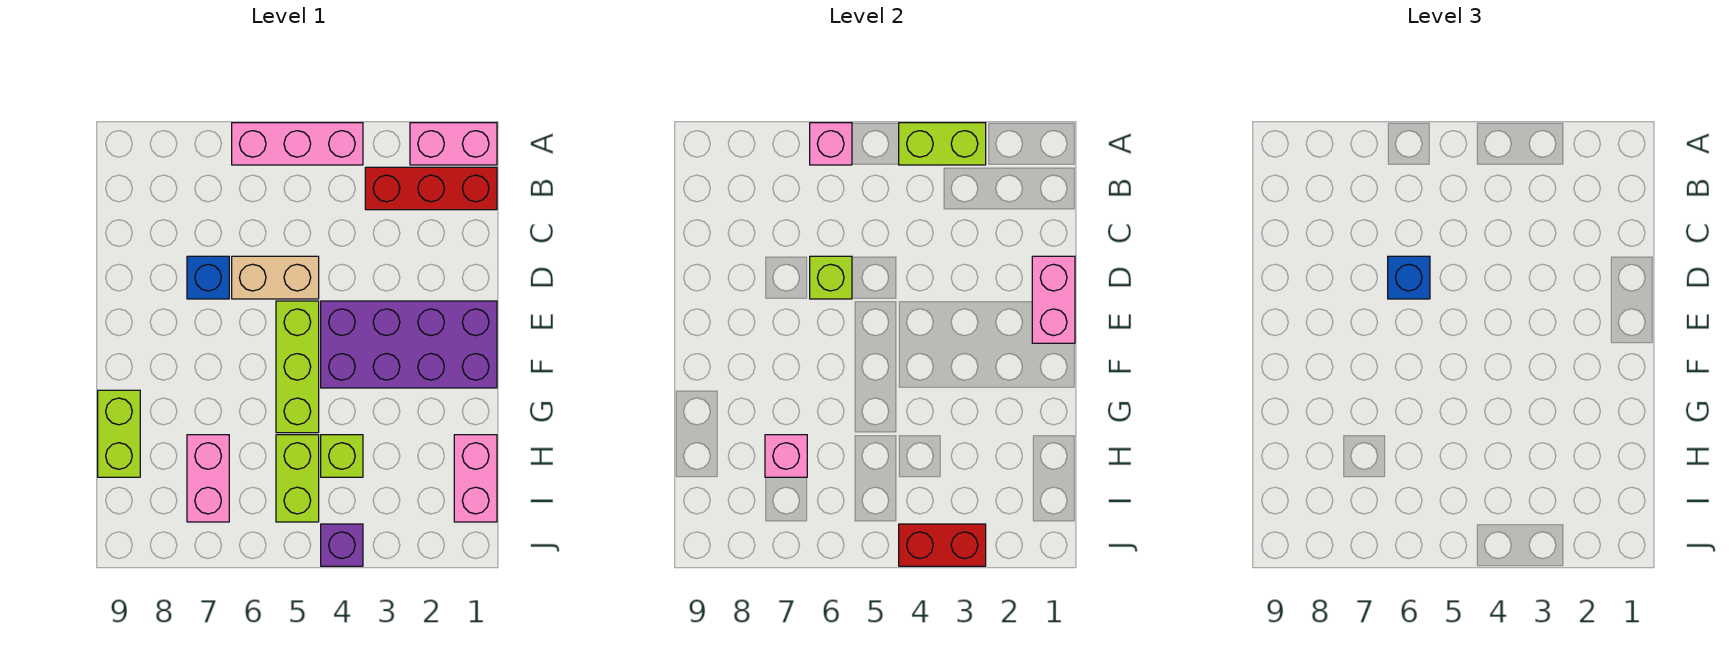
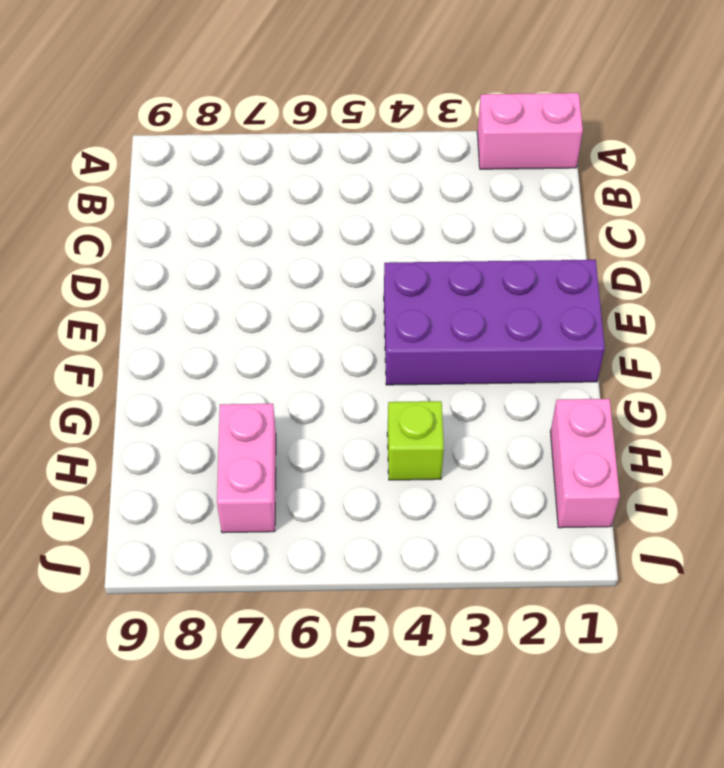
none -> pink brick A4:A6 level 1
none -> red brick B1:B3 level 1
none -> tan brick D5:D6 level 1

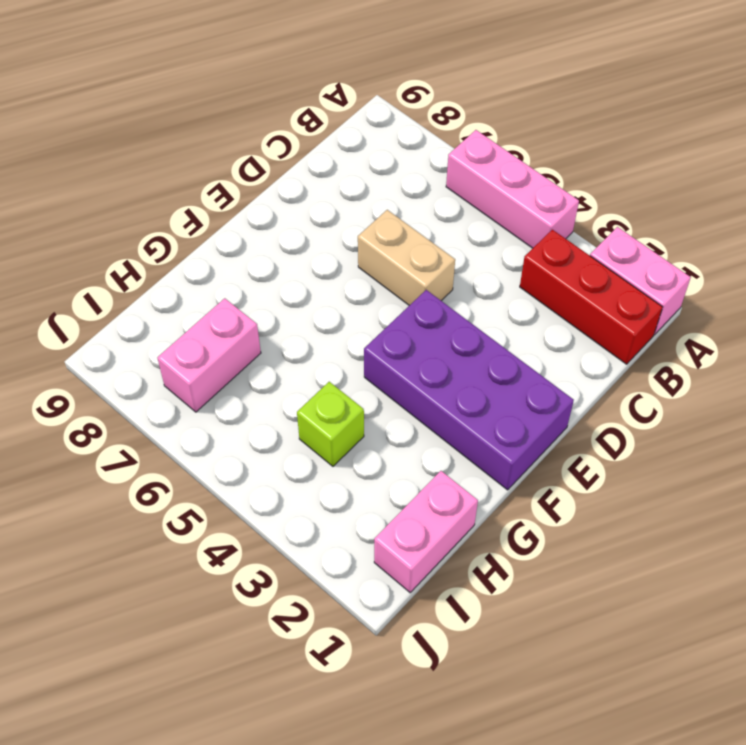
none -> blue brick D7 level 1
none -> lime brick E5:G5 level 1
none -> lime brick G9:H9 level 1

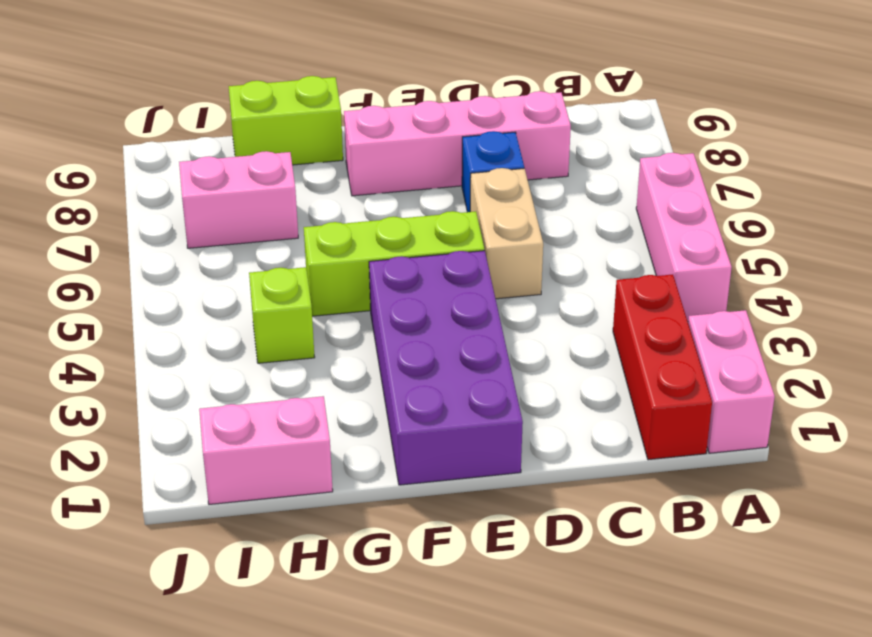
pink brick C8:F8 level 1 -> none
none -> lime brick H5:I5 level 1
none -> purple brick J4 level 1
none -> lime brick A3:A4 level 2

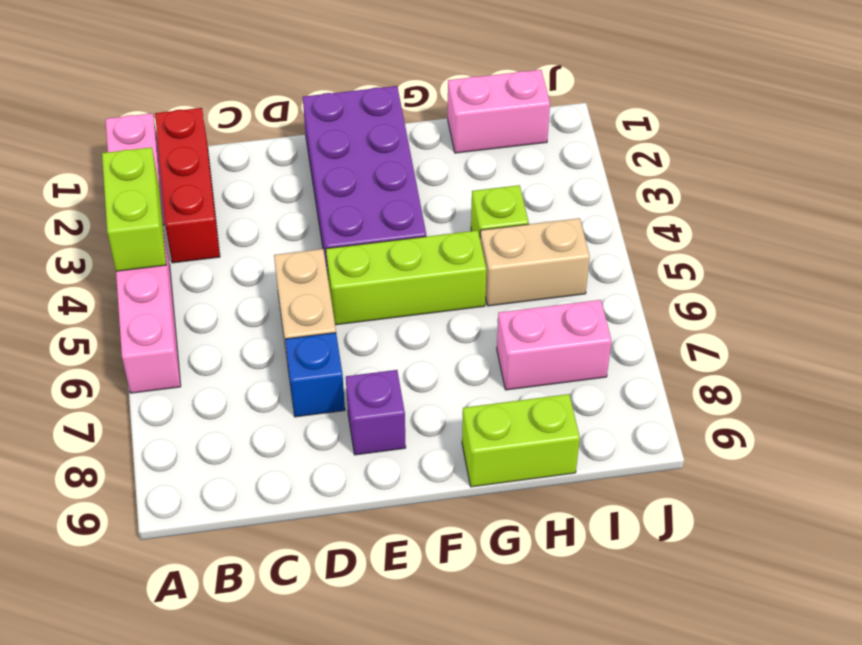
purple brick E8 level 1 -> purple brick J4 level 1
tan brick H5:I5 level 1 -> lime brick H5:I5 level 1
none -> pink brick A6 level 2
none -> pink brick D1:E1 level 2
none -> lime brick D6 level 2

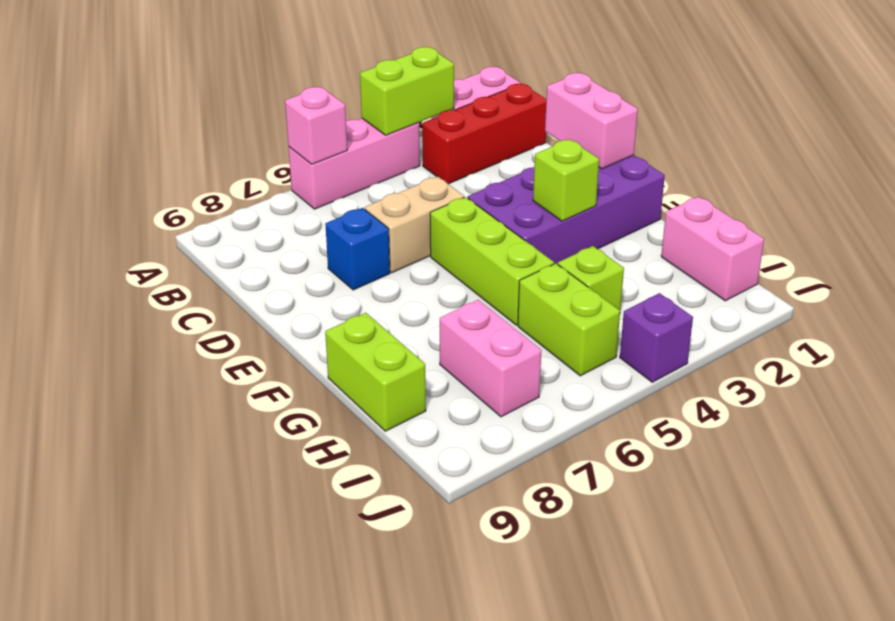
lime brick F3 level 2 -> lime brick D6 level 2
none -> pink brick H7 level 2
none -> red brick J3:J4 level 2
none -> blue brick D6 level 3

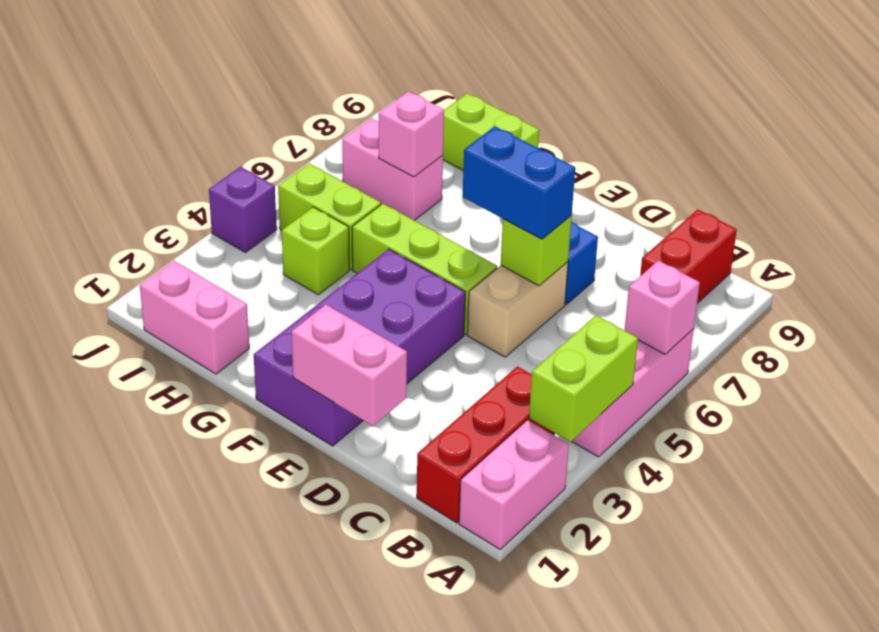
red brick B8:B9 level 1 -> red brick J3:J4 level 2
blue brick D6:E6 level 3 -> blue brick D6 level 3

